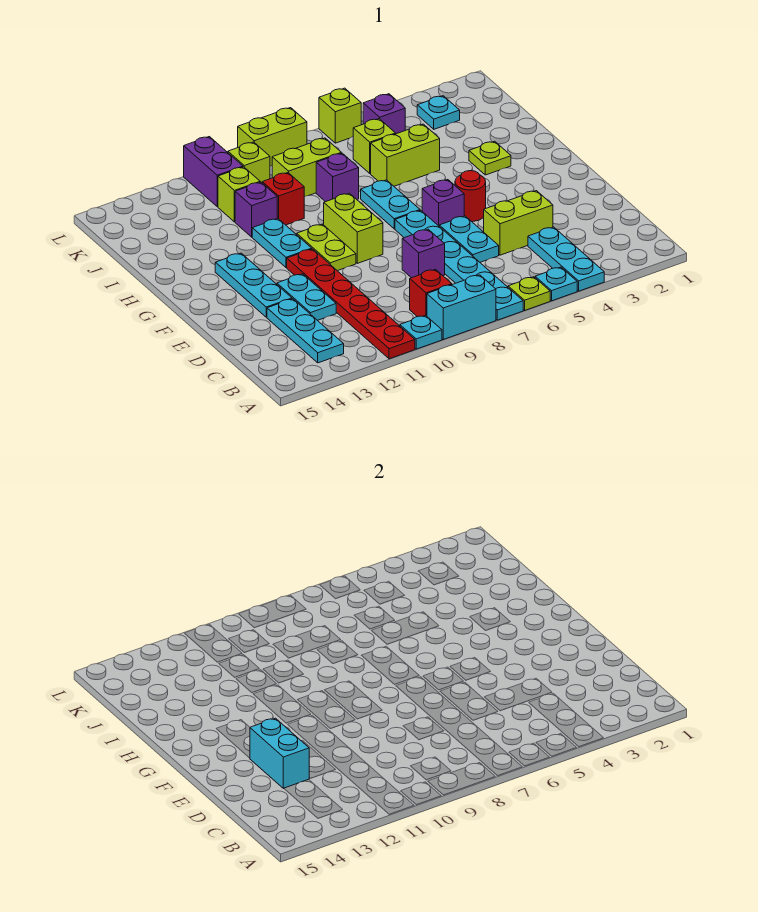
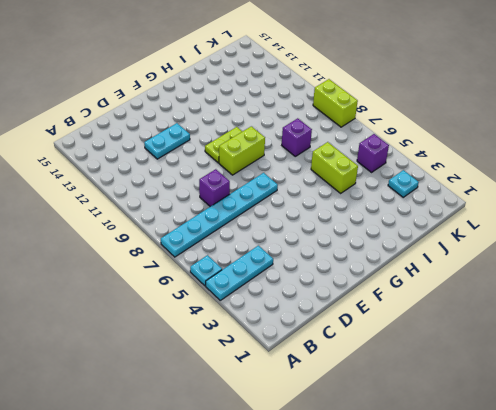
none -> lime plate A6 level 1
none -> cyan brick A8:A9 level 1
none -> cyan plate A10 level 1
none -> red plate A11:F11 level 1

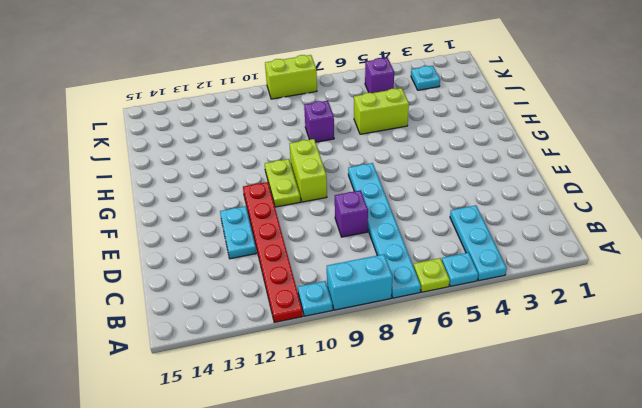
none -> red brick B9 level 1
none -> cyan plate B13:D13 level 1
none -> lime brick D4:D5 level 1
none -> cyan plate D6:E6 level 1

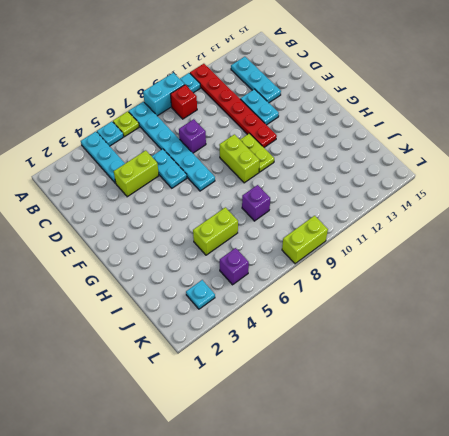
none -> cyan plate E13:G13 level 1
none -> red round brick F5 level 1
none -> purple brick F6 level 1
none -> cyan plate G7:H7 level 1

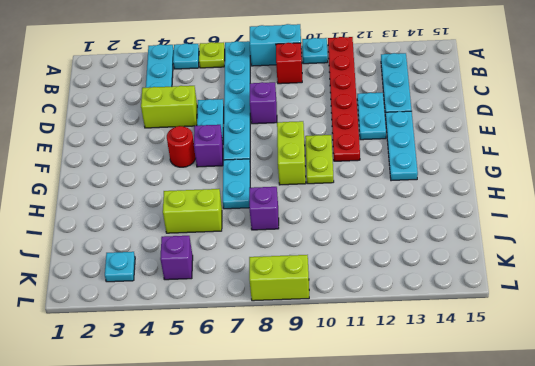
none -> cyan plate G11:H11 level 1
none -> lime plate H3 level 1
none -> red brick I10 level 1
none -> purple brick I11 level 1

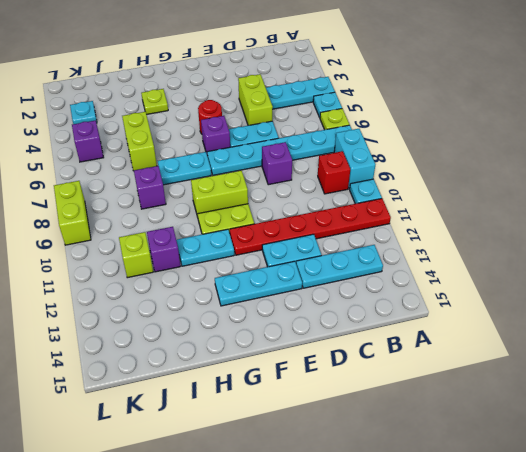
none -> red brick I10 level 1
none -> lime brick J6 level 1
none -> lime brick J8:J9 level 1
none -> lime brick K10 level 1

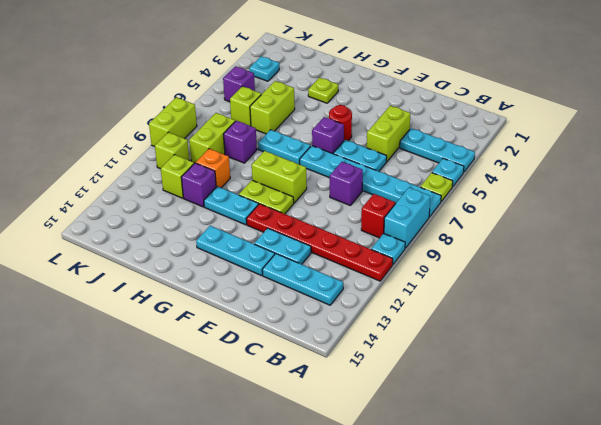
orange brick I10 level 1 -> red brick I10 level 1
none -> purple brick K11:L11 level 1
none -> lime brick L6 level 1
none -> cyan brick D13:E13 level 2

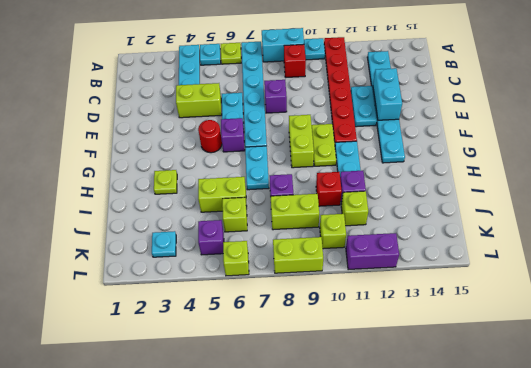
purple brick L11:L12 level 1 -> purple brick K11:L11 level 1

